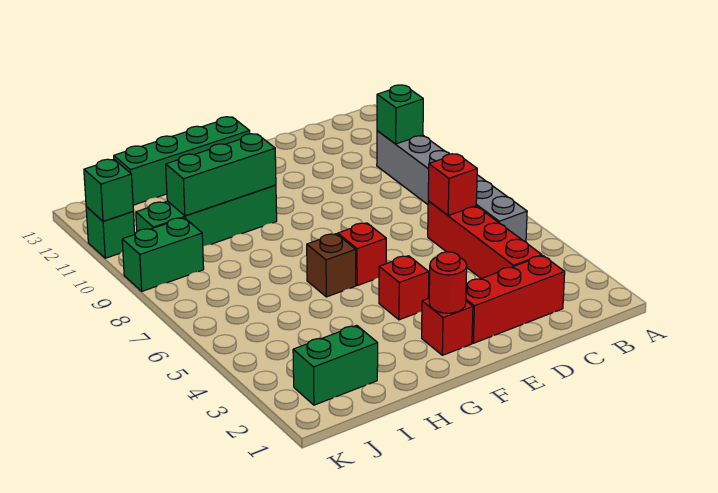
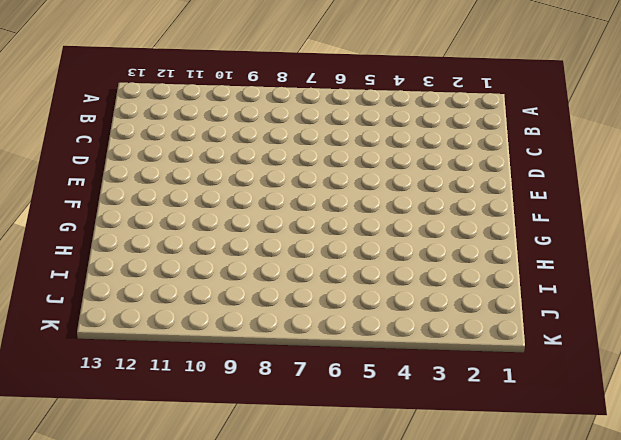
none -> grey brick B5:B10 level 1
none -> red brick C2:E2 level 1
none -> red brick C3:C6 level 1

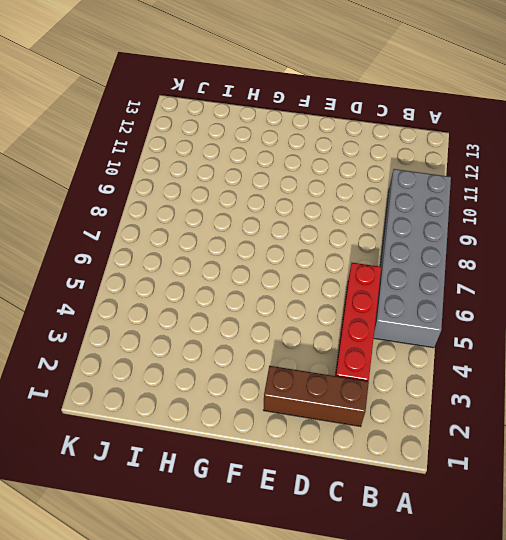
grey brick A5:B10 level 1 -> grey brick B5:B10 level 1
brown brick C2:E2 level 1 -> red brick C2:E2 level 1
none -> red brick F2 level 1
none -> red brick F4 level 1
none -> red brick F6 level 1

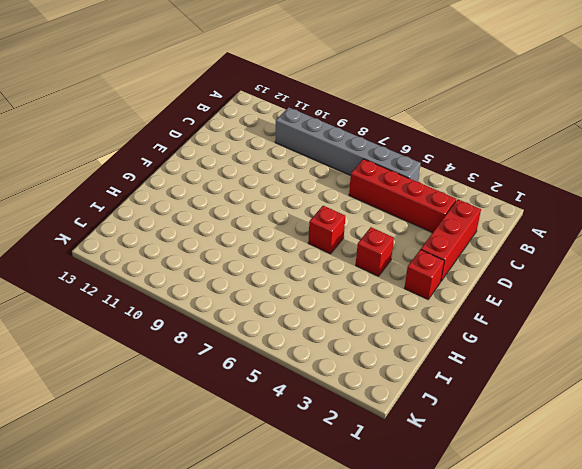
none -> green brick F13:I13 level 1
none -> brown brick G6 level 1
none -> green brick G10:J10 level 1

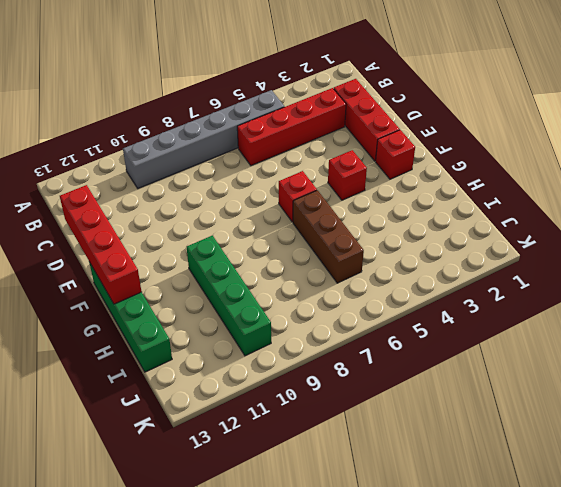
red brick D13:G13 level 2 -> none
brown brick G6:I6 level 1 -> brown brick G6 level 1
none -> green brick I2:J2 level 1
none -> green brick J9:K9 level 1
none -> green brick K11 level 1

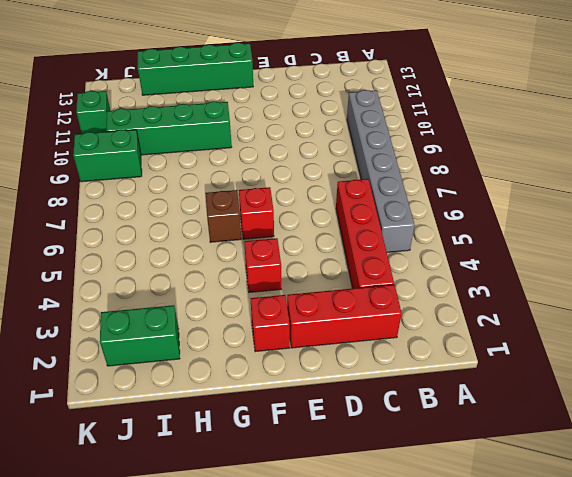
none -> green brick B10 level 2
none -> red brick C6 level 2
none -> red round brick F2 level 2

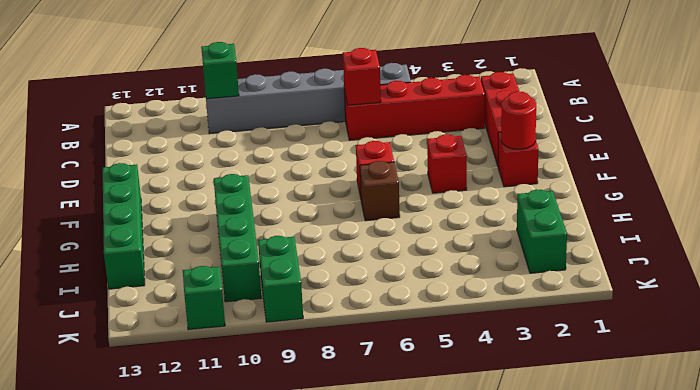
none -> green brick G10:I10 level 2
none -> green brick K11 level 2

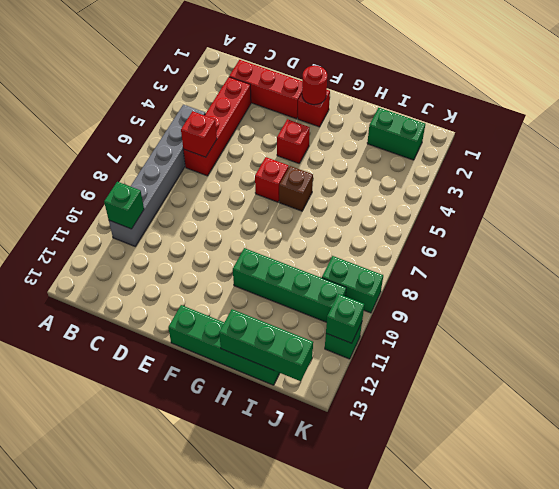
green brick H13:J13 level 2 -> green brick G10:I10 level 2

